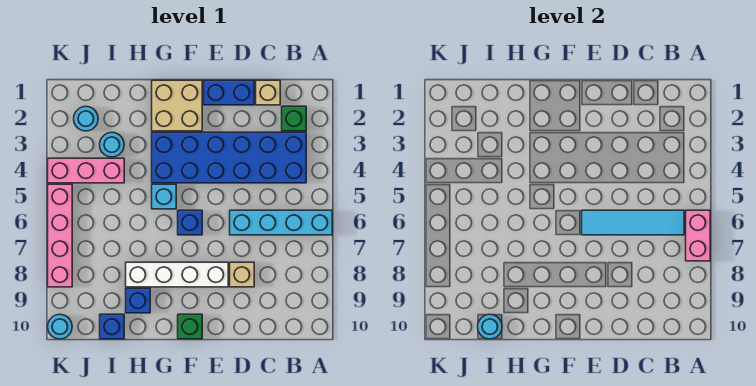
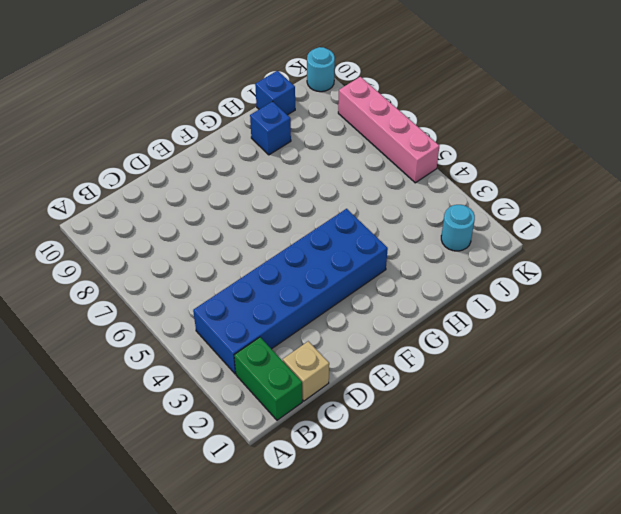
green brick B1:B2 level 1 -> green brick B2 level 1
none -> cyan brick A6:D6 level 1
none -> blue brick D1:E1 level 1
none -> tan brick D8 level 1

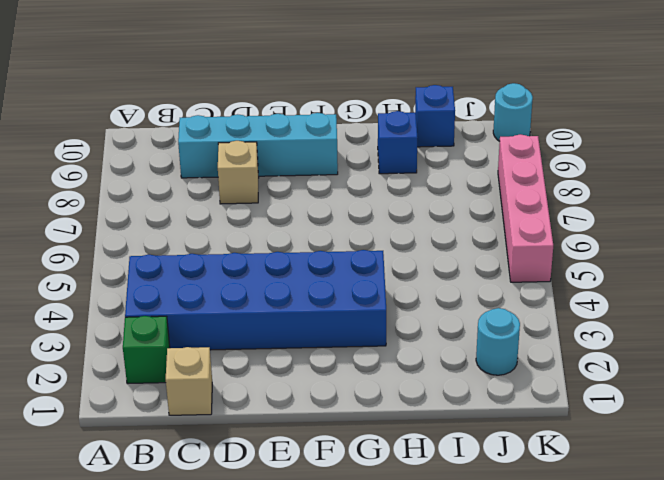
cyan brick C9:F9 level 1 -> cyan brick A6:D6 level 1
none -> blue brick D1:E1 level 1
none -> white brick E8:H8 level 1
none -> tan brick F1:G2 level 1

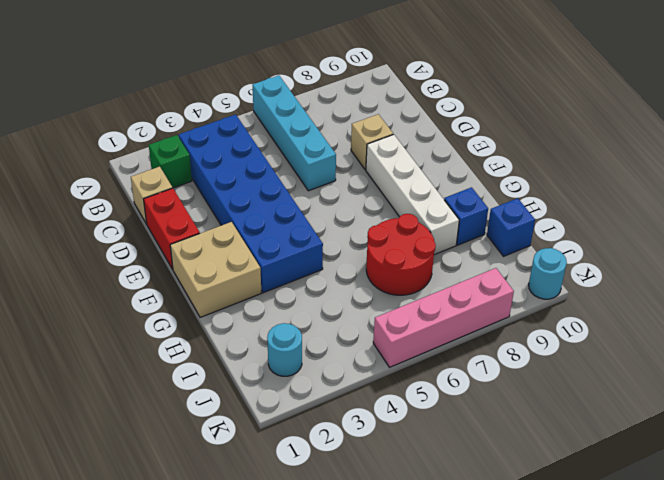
red brick D1:E1 level 1 -> blue brick D1:E1 level 1
red round brick H6:I7 level 1 -> none
none -> blue brick F6 level 1
none -> green brick F10 level 1
none -> cyan brick G5 level 1

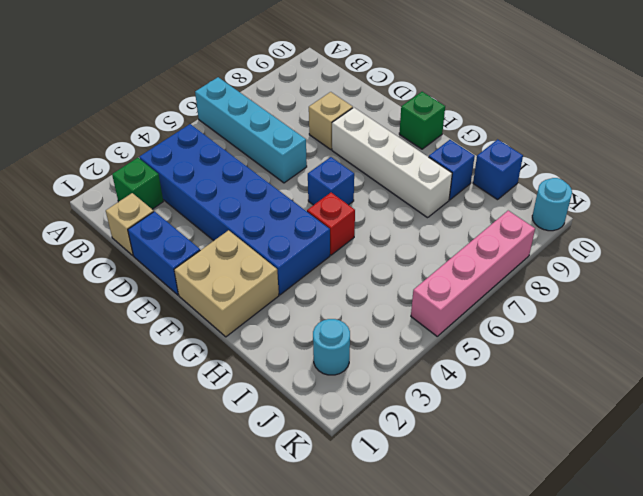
red brick G5 level 1 -> cyan brick G5 level 1
none -> cyan round brick I3 level 1
none -> pink brick I4:K4 level 1
none -> pink brick A6:A7 level 2

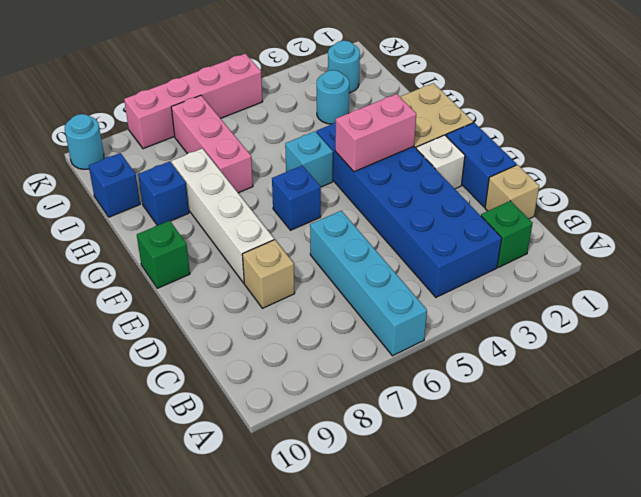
white brick E2 level 1 -> none
pink brick F3:F4 level 2 -> pink brick A6:A7 level 2
pink brick H7:J7 level 1 -> pink brick I4:K4 level 1
none -> cyan tile B6:E6 level 2
none -> cyan round brick I10 level 2

